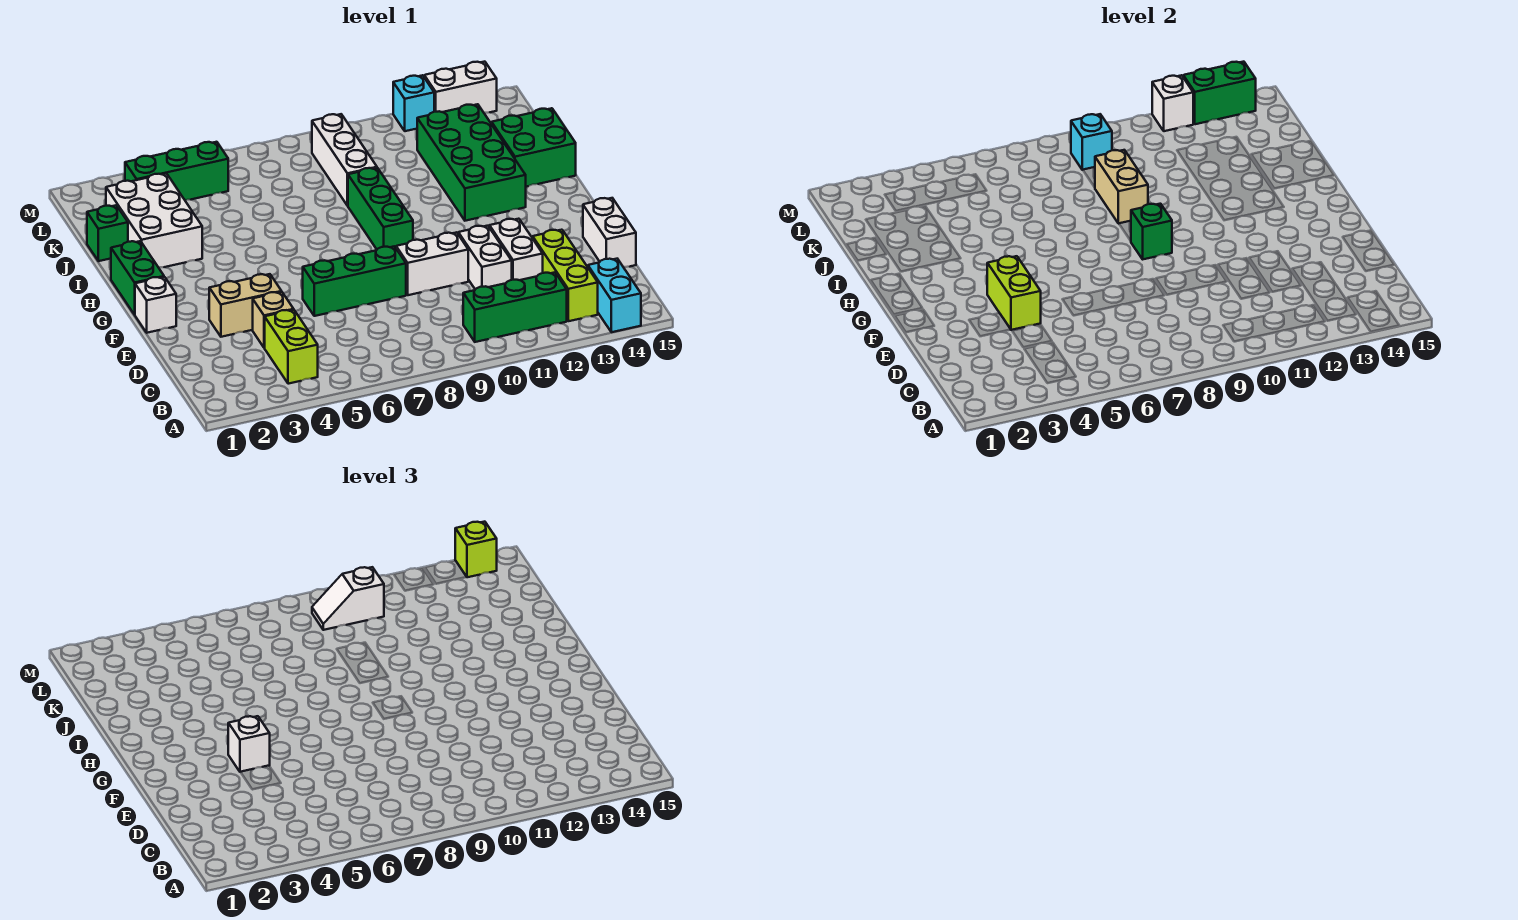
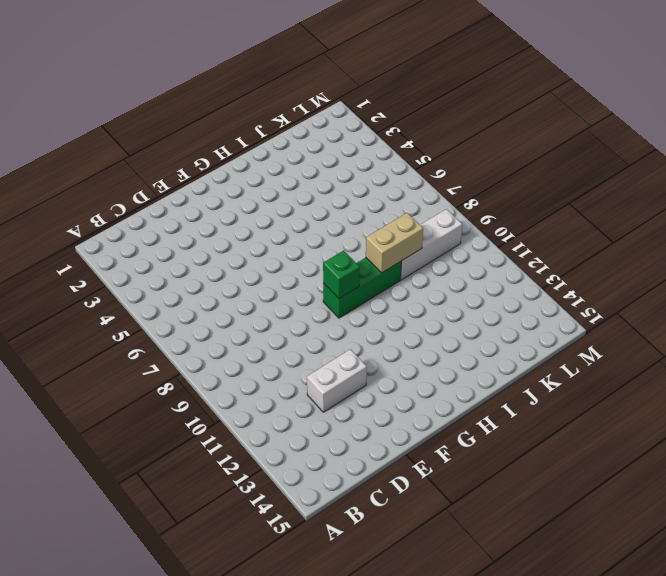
none -> cyan brick A14:B14 level 1
none -> lime brick B4:C4 level 1
none -> green brick B10:B12 level 1
none -> lime brick B13:D13 level 1

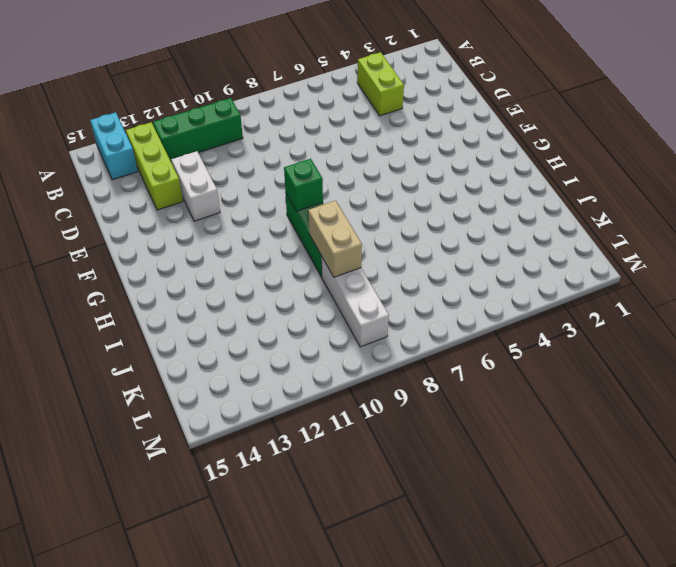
none -> tan brick D4 level 1
none -> white brick D11:E11 level 1
none -> white brick D15:E15 level 1
none -> tan brick E3:E4 level 1

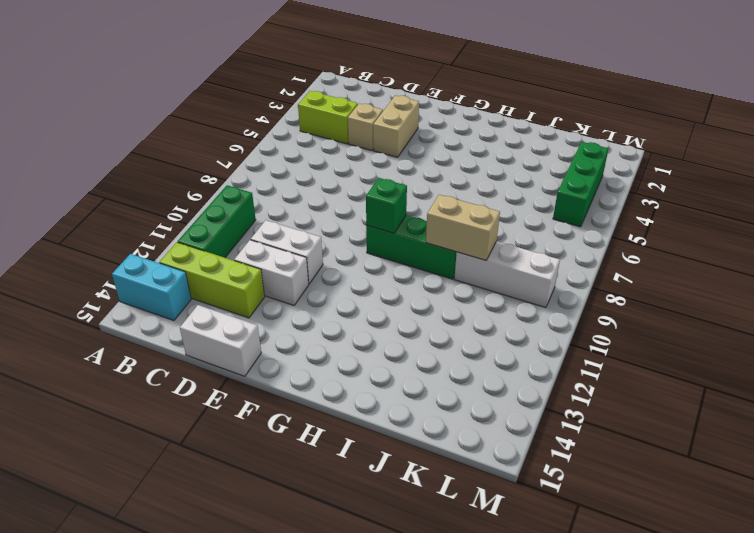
none -> green brick E6:E8 level 1
none -> white brick E9:E10 level 1
none -> white brick F1 level 1
none -> green brick G1:H1 level 1

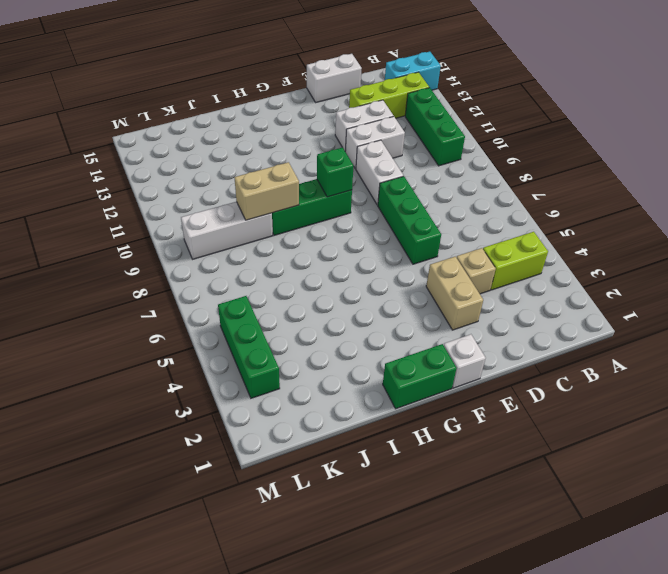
none -> green brick H12:K13 level 1
none -> white brick I2:K3 level 1
none -> green brick I14:J15 level 1
none -> green brick J1 level 1

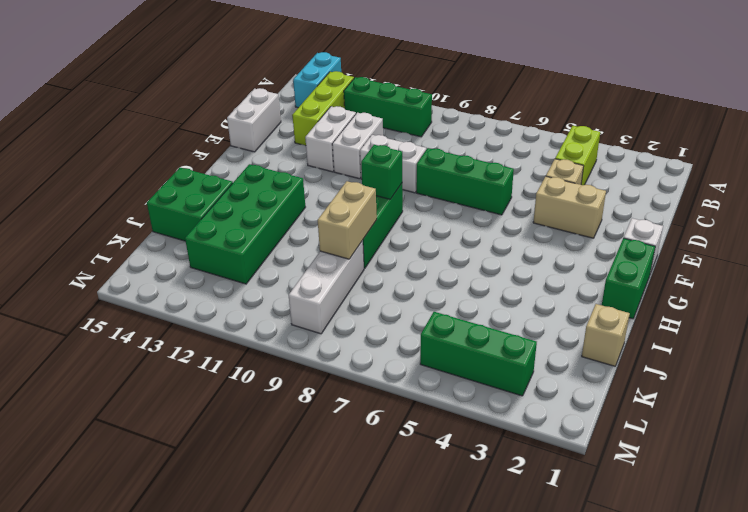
tan brick J1 level 1 -> green brick J1 level 1
none -> white brick I2:K3 level 1
none -> cyan brick M12 level 1
none -> white brick M13:M14 level 1
none -> lime brick E4:F4 level 2

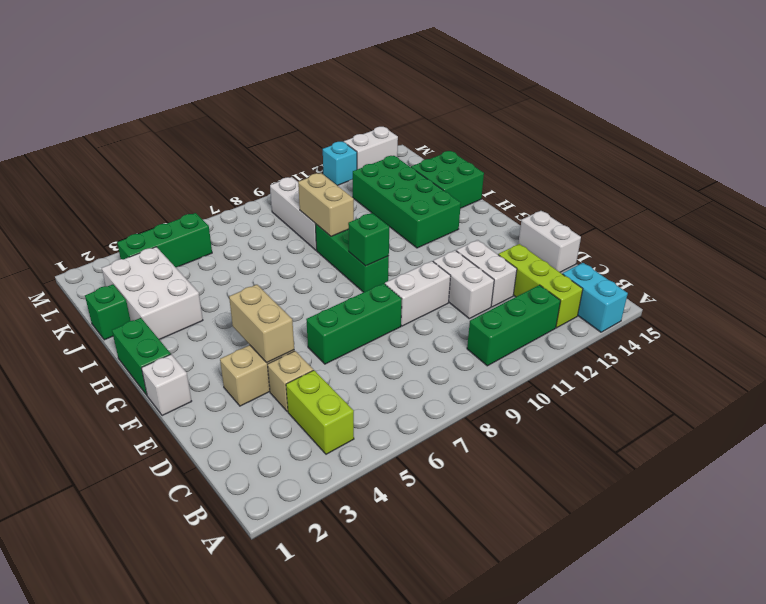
tan brick E4:F4 level 2 -> lime brick E4:F4 level 2
none -> cyan brick L9 level 2
none -> white brick M12 level 2
none -> green brick M13:M14 level 2
none -> white brick F4 level 3

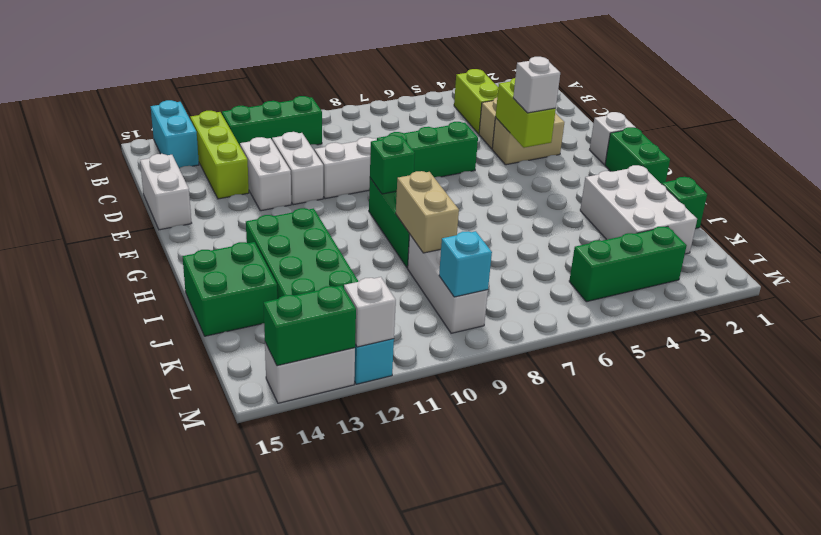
none -> white slope L9:L10 level 3 top 10
none -> lime brick M14 level 3

